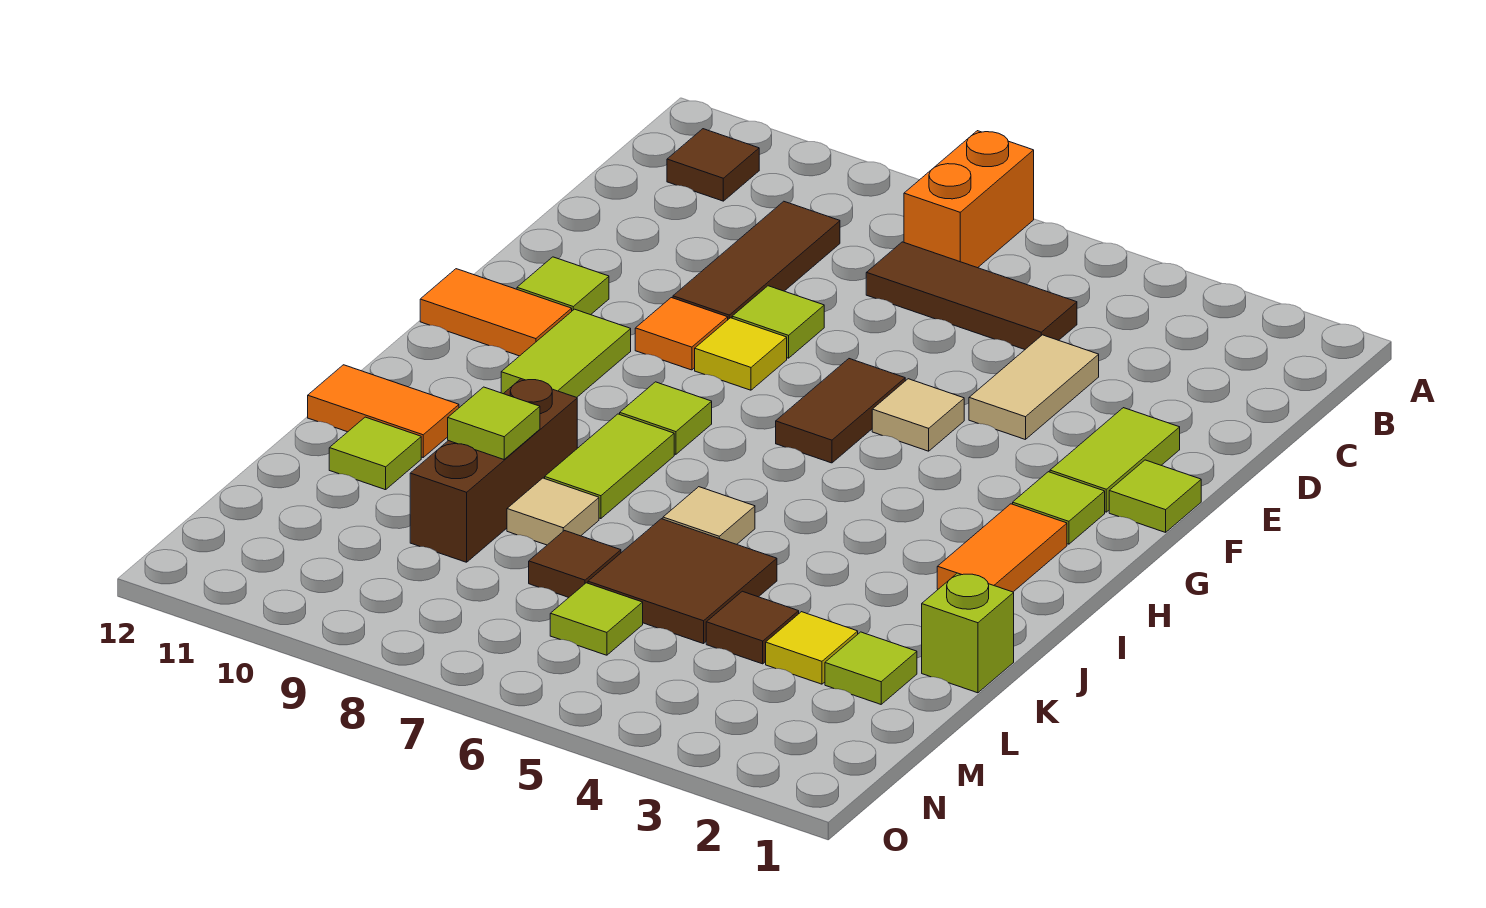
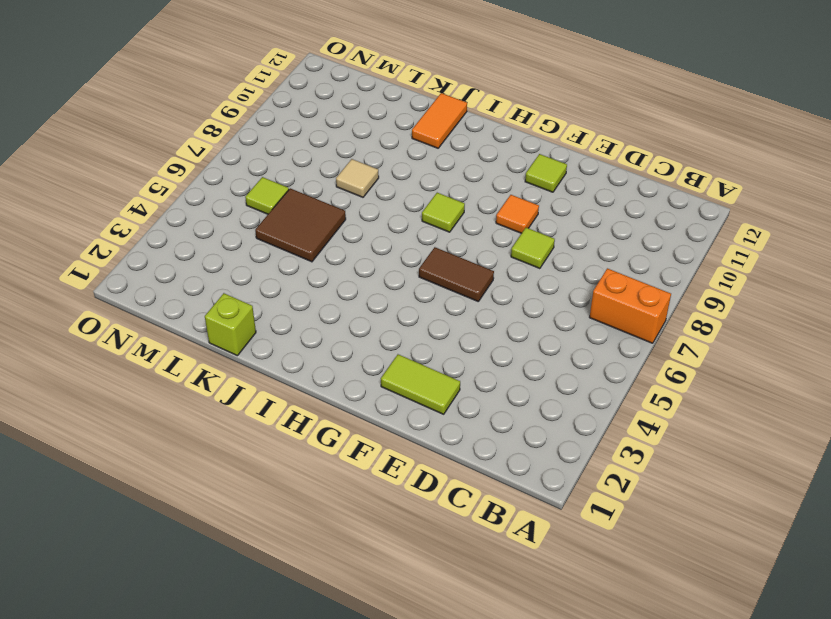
none -> brown tile B11 level 1
none -> brown tile C5:C7 level 1
none -> brown tile C9:E9 level 1
none -> tan tile D4:E4 level 1

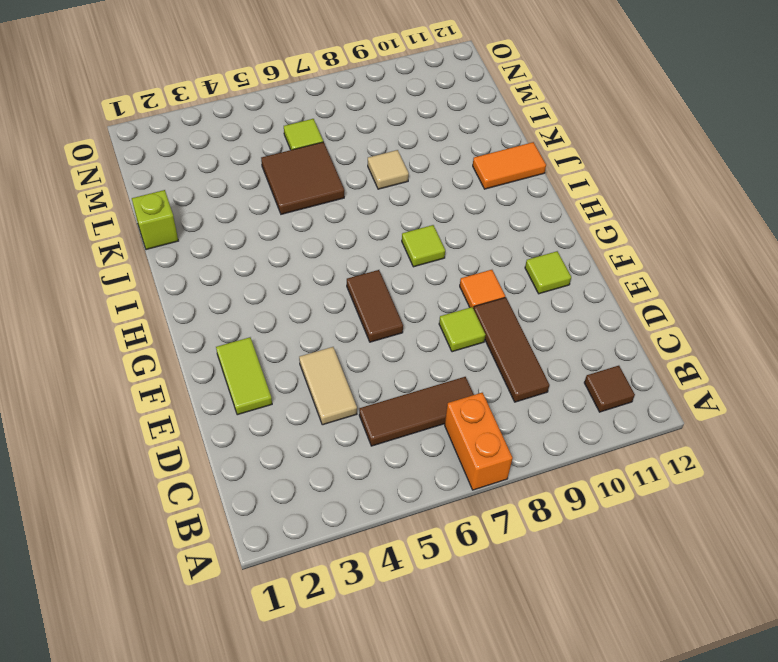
none -> lime tile F1 level 1
none -> tan tile F5 level 1
none -> yellow tile F8 level 1
none -> lime tile G2 level 1

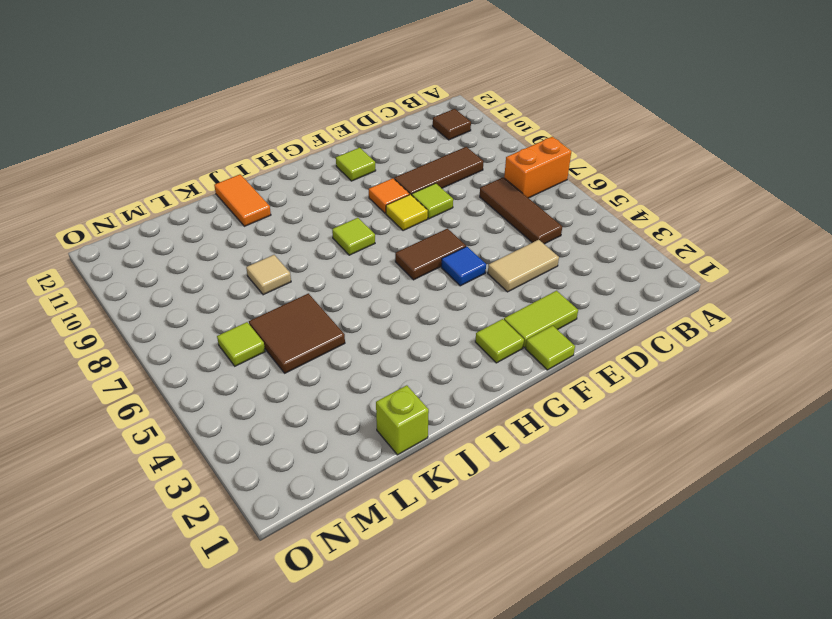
blue tile F5 level 1 -> tan tile F5 level 1
none -> lime tile G10:H10 level 1
none -> orange tile G11:G12 level 1
none -> orange tile H2:I2 level 1
none -> lime tile I8:J8 level 1

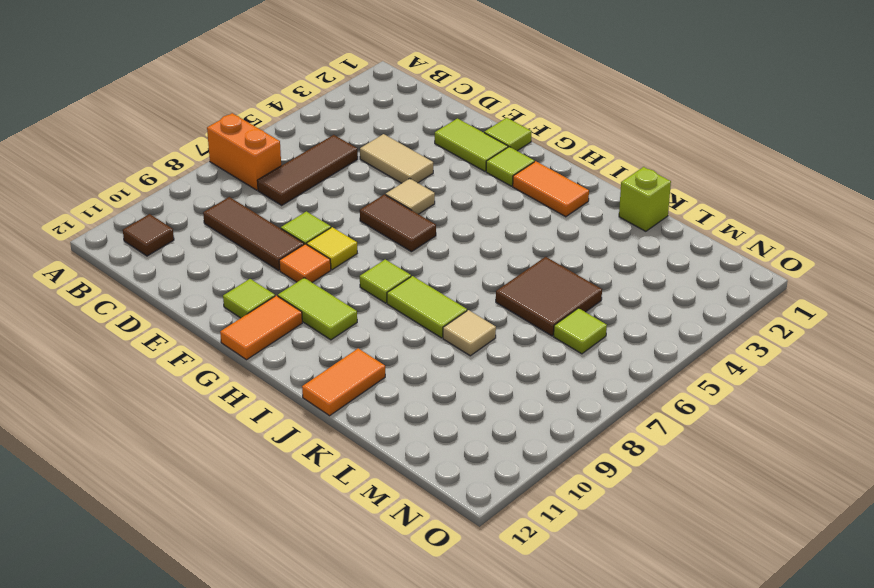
none -> tan tile J6 level 1
none -> brown brick J9:L9 level 1
none -> lime tile K11 level 1
none -> lime tile L2 level 1

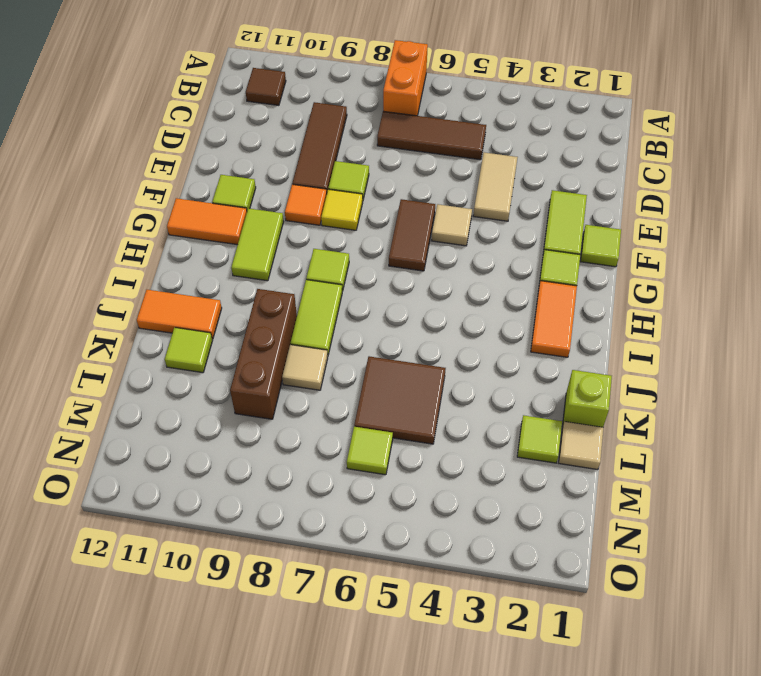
tan tile L1 level 1 -> tan tile J6 level 1
none -> yellow tile L3 level 1
none -> brown tile L4 level 1
none -> brown tile L7 level 1
none -> lime tile K9 level 2

